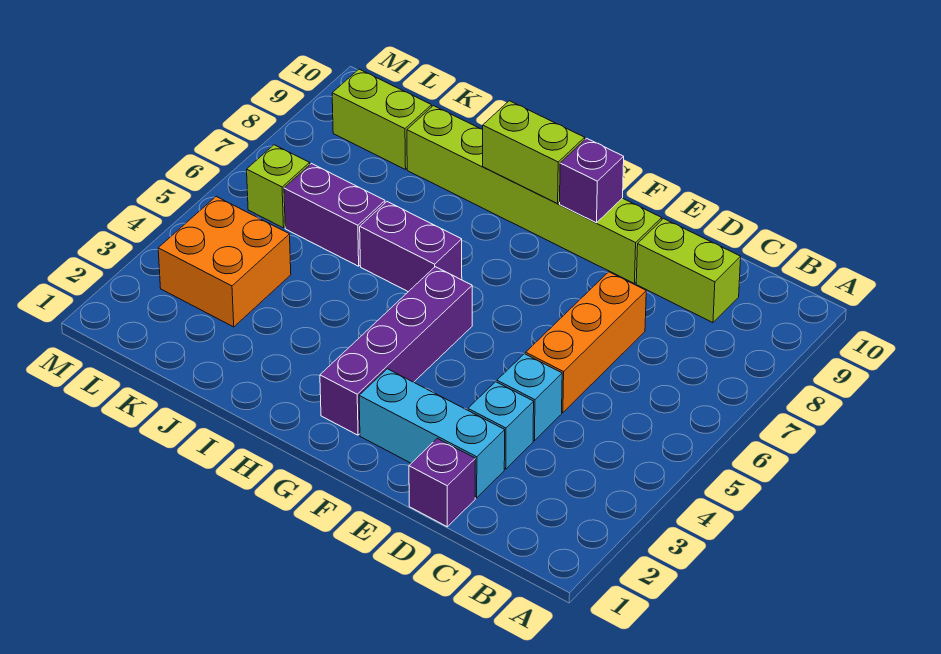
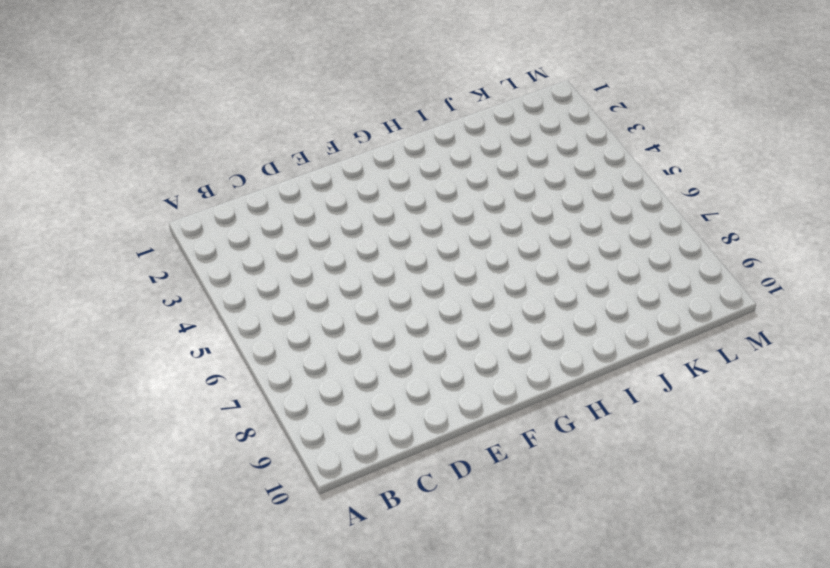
none -> lime brick C9:D9 level 1
none -> purple brick D1 level 1
none -> cyan brick D2:F2 level 1

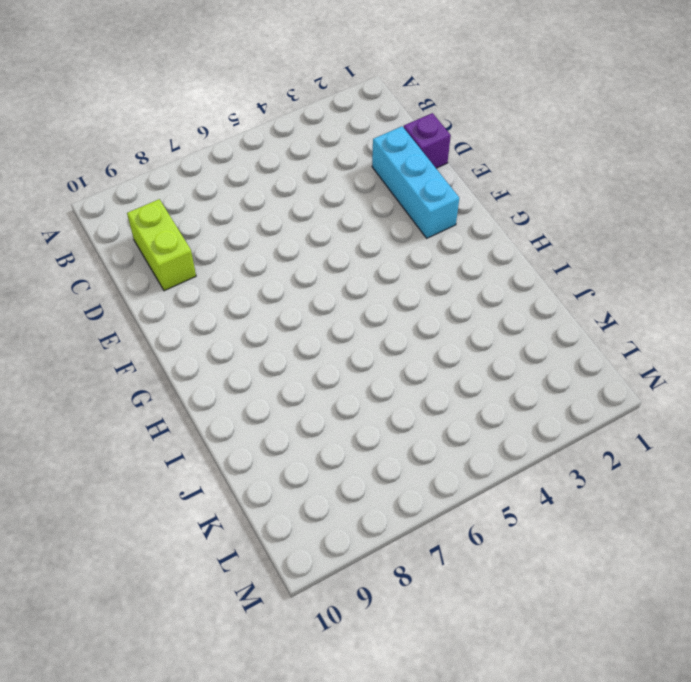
none -> cyan brick D3 level 1
none -> cyan brick D4 level 1
none -> orange brick D5:D7 level 1

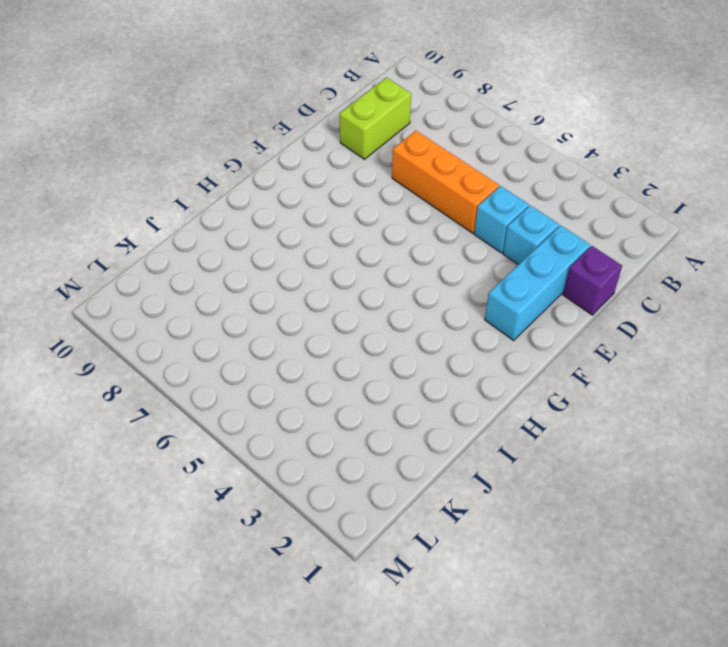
none -> lime brick E9:J9 level 1
none -> purple brick G2:G5 level 1
none -> purple brick H6:I6 level 1

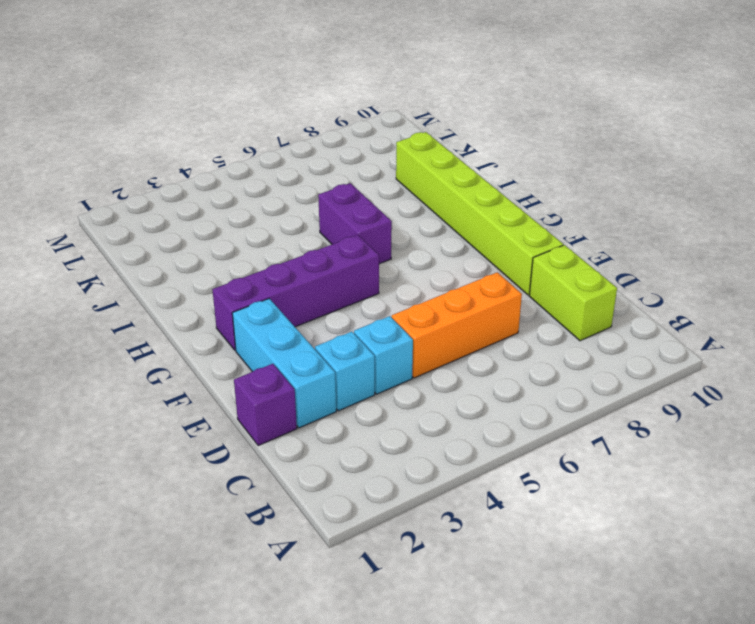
none -> purple brick J6:K6 level 1
none -> orange brick K3:L4 level 1
none -> lime brick K9:L9 level 1

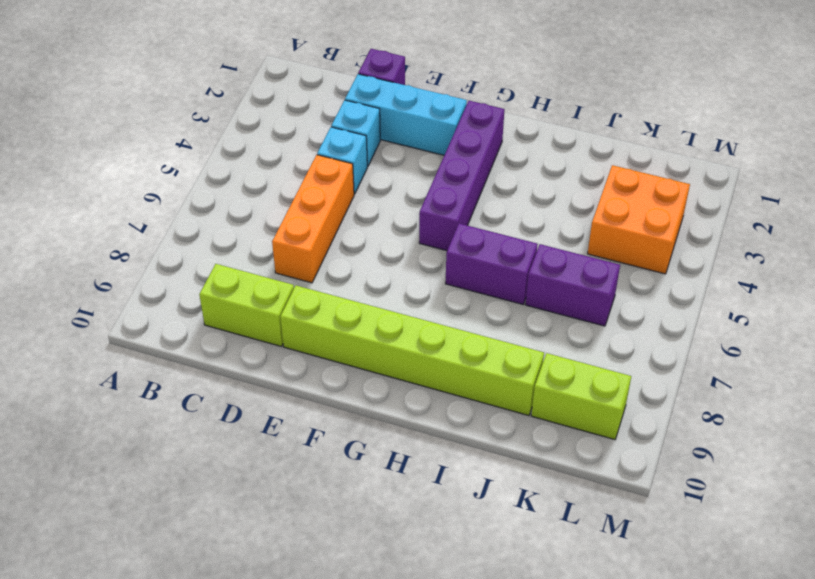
none -> lime brick L6 level 1
none -> purple brick F9 level 2
none -> lime brick G9:H9 level 2

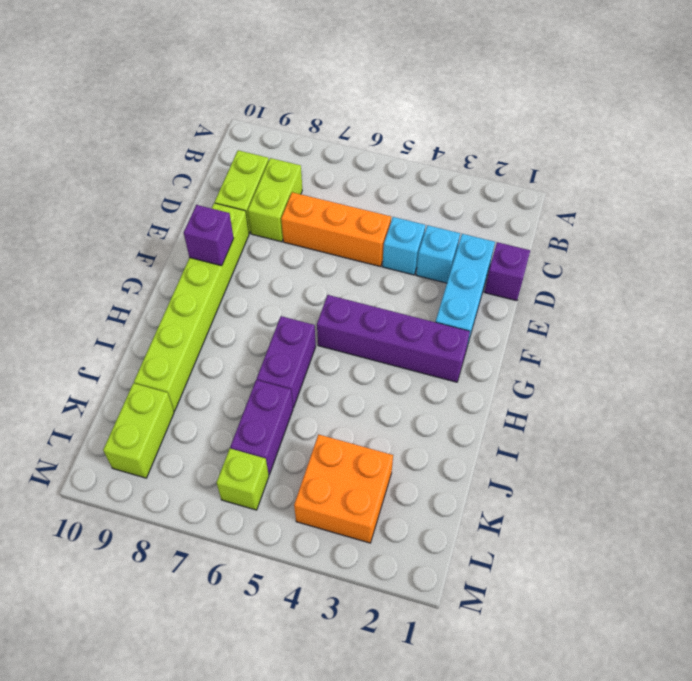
lime brick C8:D8 level 1 -> lime brick G9:H9 level 2

